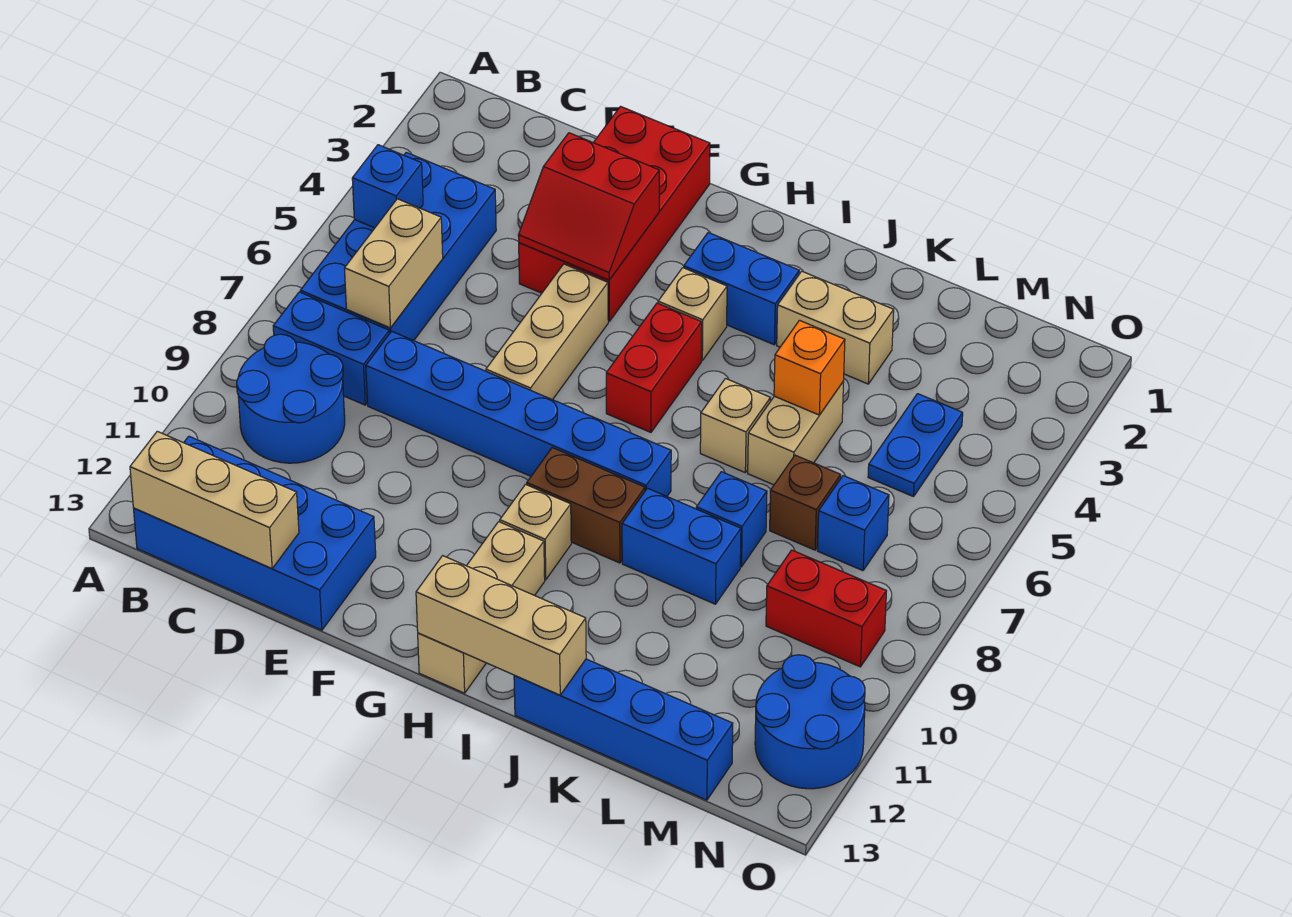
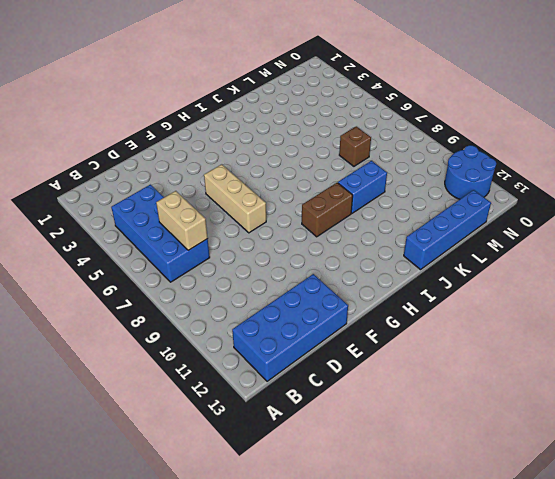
none -> blue brick B8:C8 level 1
none -> blue round brick B9:C10 level 1
none -> blue brick D8:I8 level 1
none -> red brick E1:F4 level 1

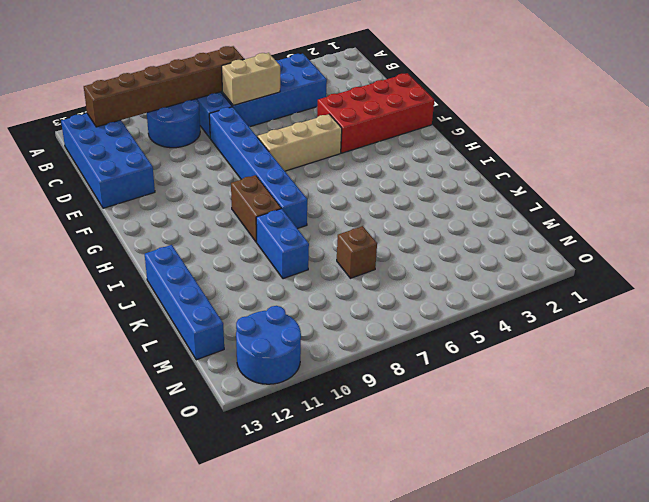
brown brick B7:B12 level 2 -> none
none -> blue brick H3:I3 level 1
none -> tan brick H4 level 1
none -> red brick H5:H6 level 1
none -> tan brick H10 level 1

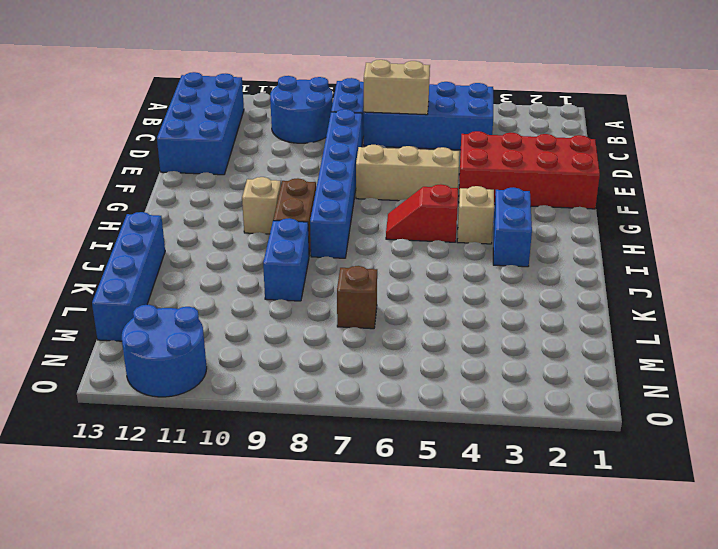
red slope H5:H6 level 1 top 5 -> red brick H5:H6 level 1
none -> tan brick H11:H13 level 1
none -> tan brick J3:K3 level 1
none -> tan brick J6 level 1
none -> tan brick K5:K6 level 1

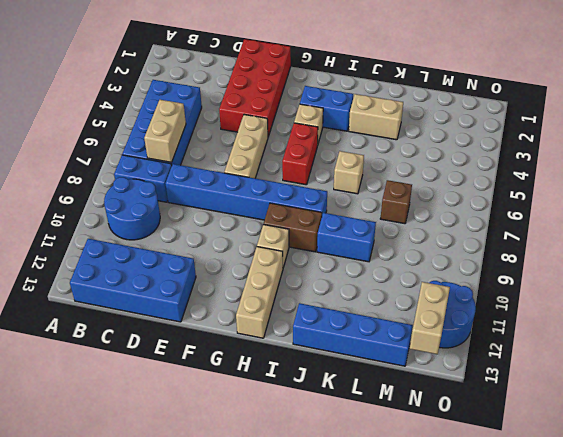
tan brick N12:N13 level 2 -> tan brick K5:K6 level 1
none -> blue brick K8 level 1
none -> blue plate M4:M5 level 1
none -> blue brick M7 level 1
none -> red brick M9:N9 level 1

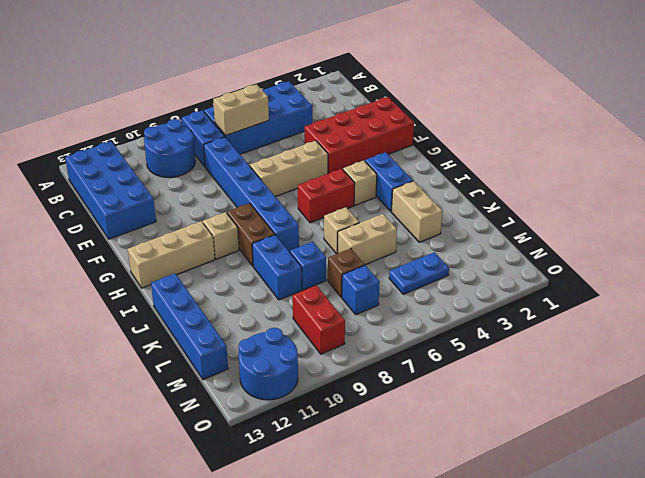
none -> blue brick B5 level 2
none -> tan brick B13:D13 level 2
none -> red slope E3:F4 level 2 top 3
none -> tan brick H13:J13 level 2

